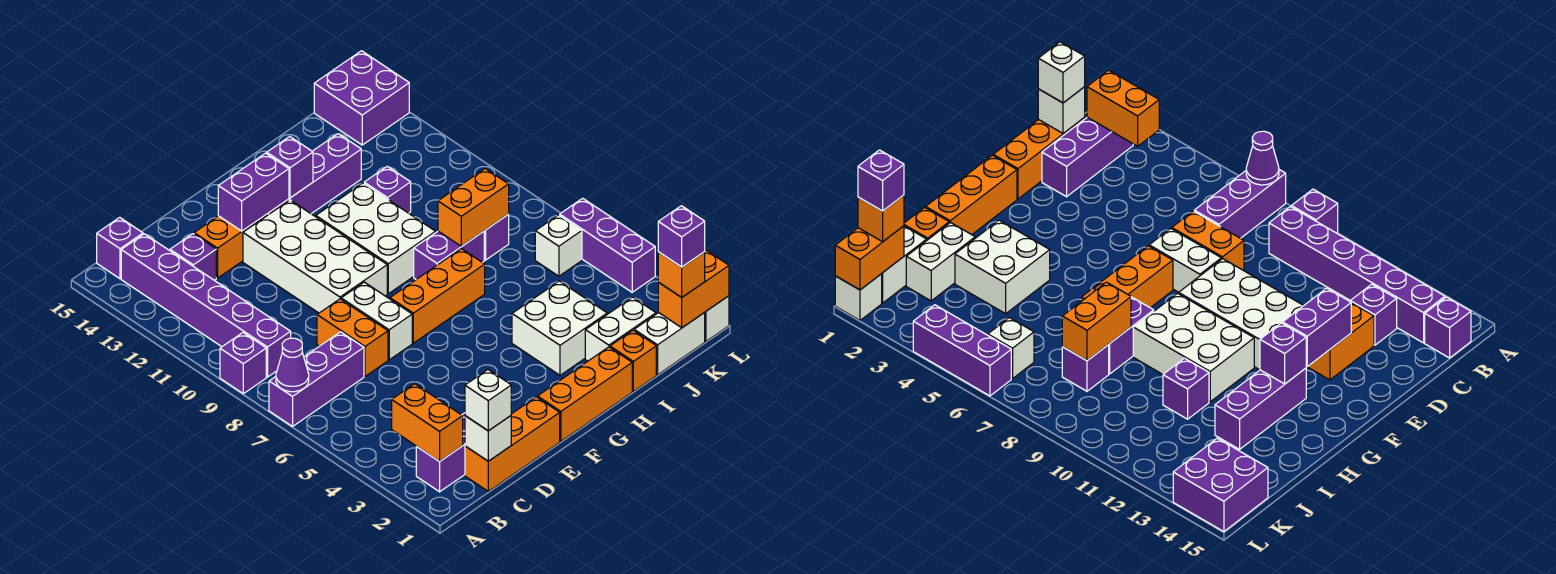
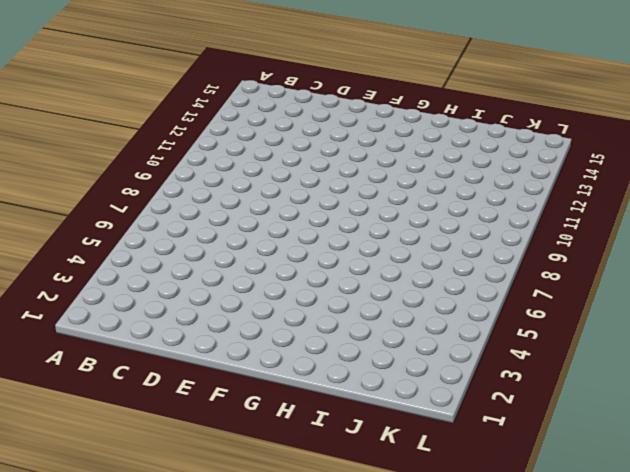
none -> purple brick A7:C7 level 1
none -> purple brick A9 level 1
none -> purple brick B2:D2 level 1
none -> purple brick B9:B14 level 1

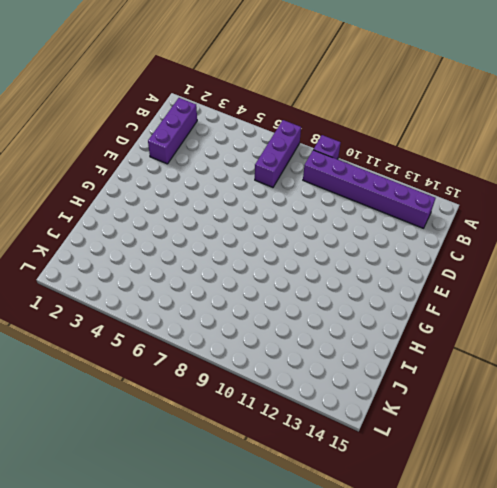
none -> purple brick B15 level 1
none -> orange brick C1:E1 level 1
none -> purple brick C13 level 1
none -> orange brick D7:D8 level 1

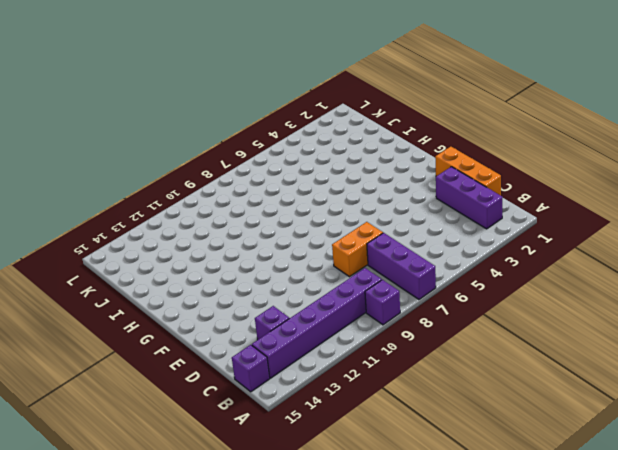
none -> orange brick D13:E13 level 1
none -> white brick E7:E8 level 1
none -> white brick E9:F12 level 1
none -> orange brick F1:H1 level 1

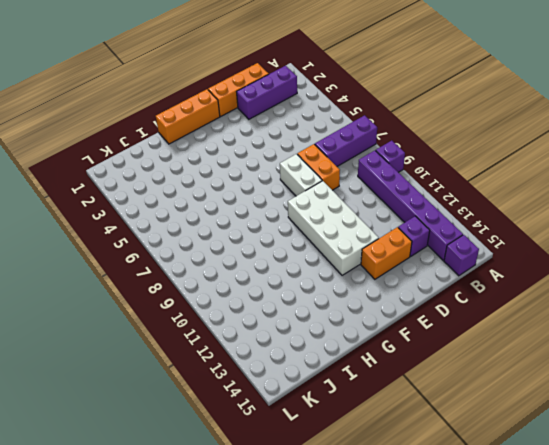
none -> orange brick F7:H7 level 1
none -> white brick G9:H11 level 1
none -> purple brick G13:I13 level 1
none -> white brick H3:I4 level 1

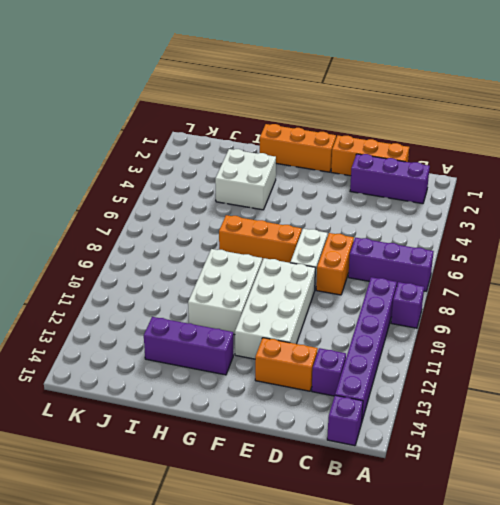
none -> purple brick H8:I8 level 1
none -> orange brick I1 level 1
none -> white brick I2:J2 level 1
none -> purple brick I11 level 1

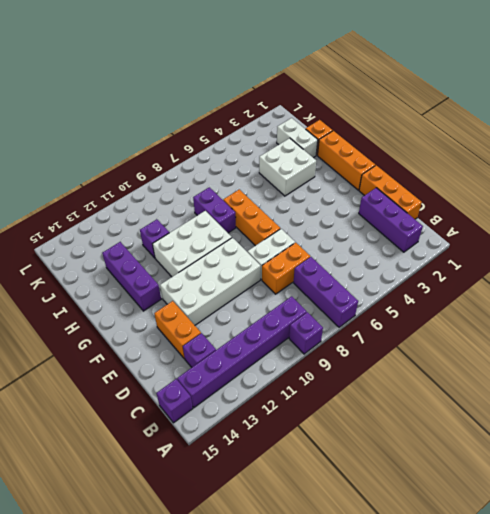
none -> white brick J1:K1 level 1
none -> purple brick J8 level 1
none -> white brick K6 level 1
none -> purple brick K14:L15 level 1

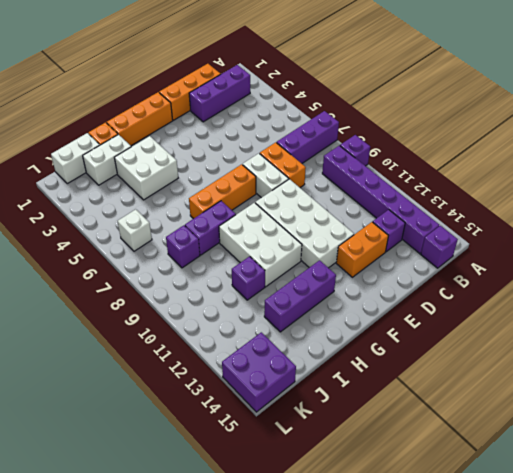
none -> white brick L1 level 1
none -> purple brick L4:L6 level 1
none -> purple cone A7 level 2
none -> orange brick B2:B3 level 2

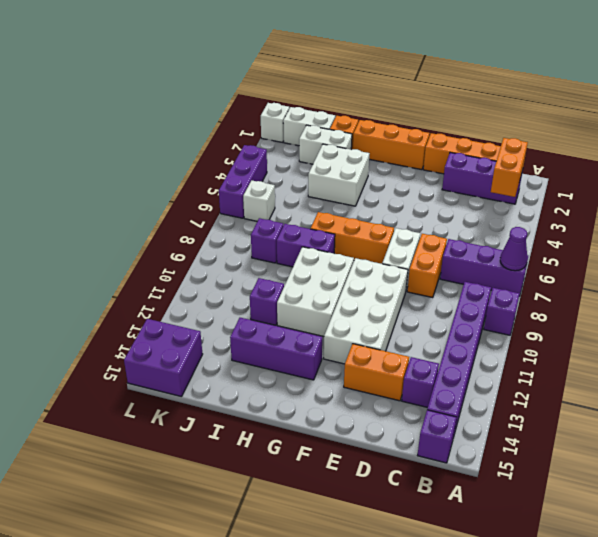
none -> white brick C1 level 2
none -> purple brick E13:F13 level 2
none -> purple brick G13 level 2
none -> orange brick I8:J8 level 2

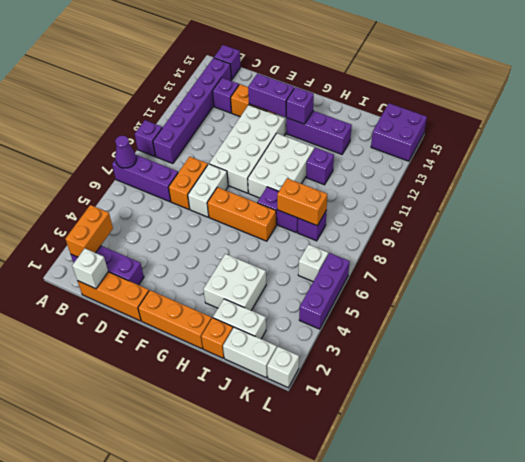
none -> orange brick K1:L1 level 2
none -> white brick C1 level 3
none -> orange brick K1 level 3
none -> purple brick K1 level 4

